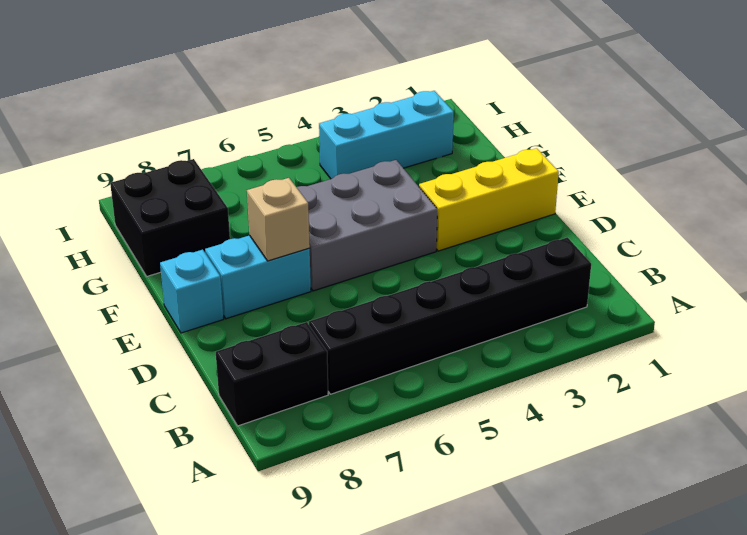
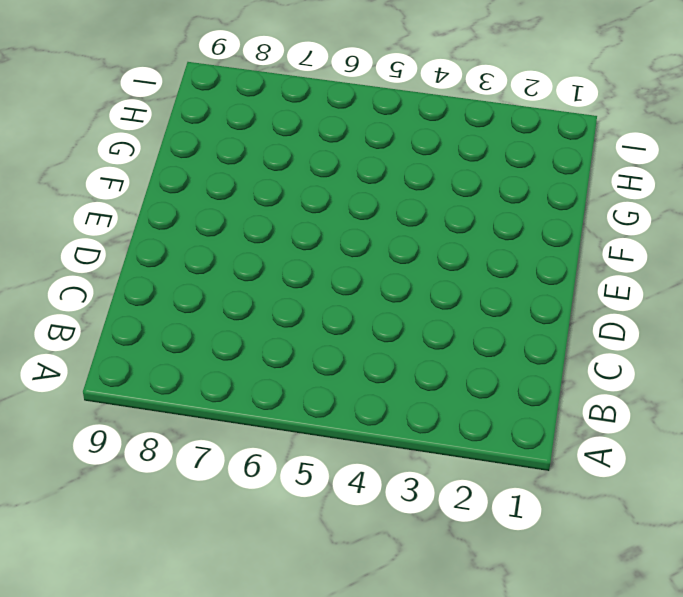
none -> black brick B2:B7 level 1
none -> black brick B8:B9 level 1

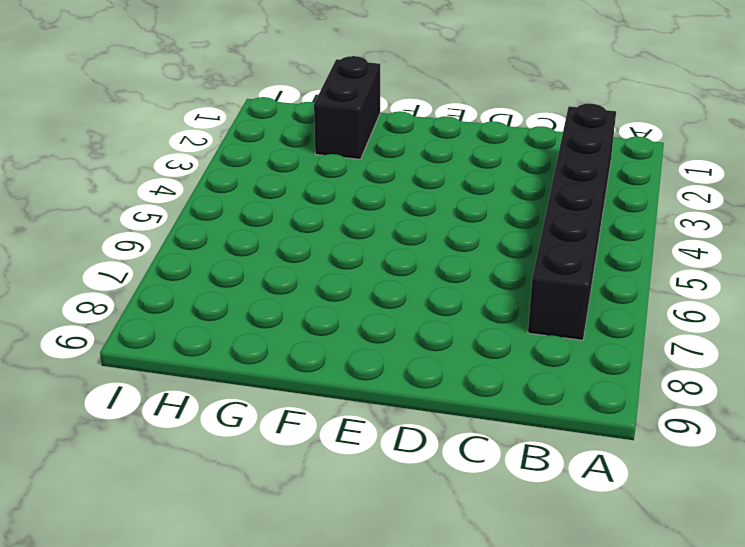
black brick G1:G2 level 1 -> black brick B8:B9 level 1
none -> yellow brick E1:E3 level 1
none -> grey brick E4:F6 level 1

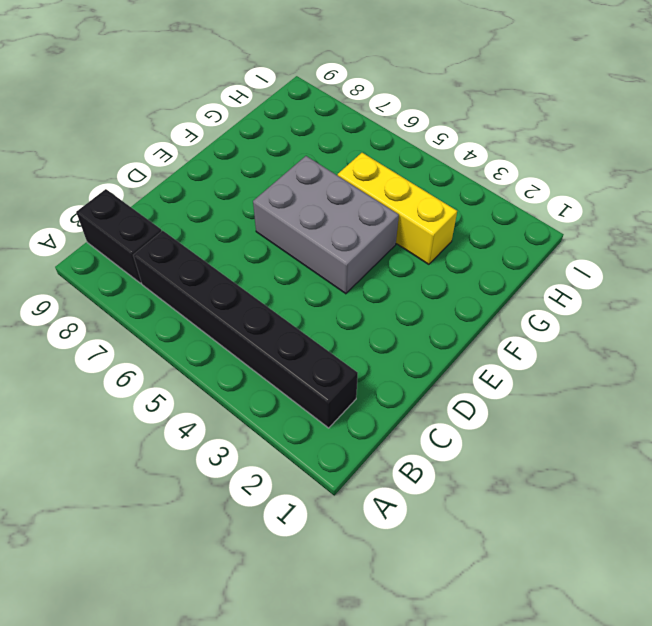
yellow brick G3:G5 level 1 -> yellow brick E1:E3 level 1
none -> cyan brick E7:E8 level 1
none -> cyan brick E9 level 1

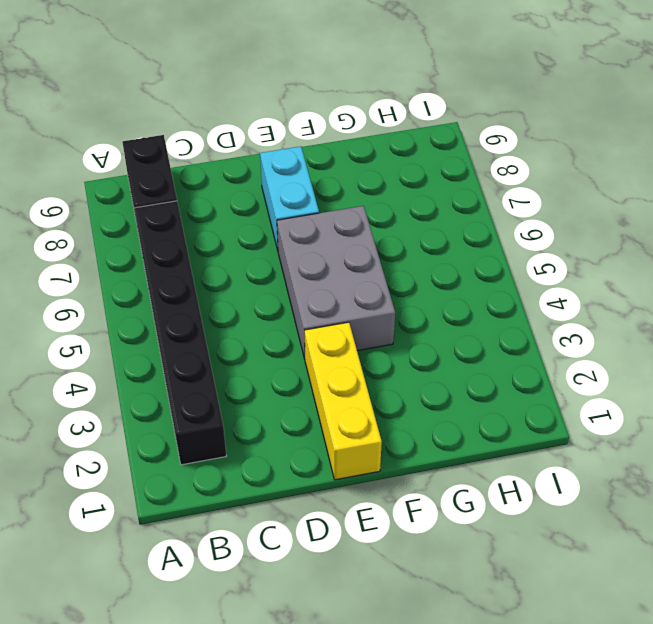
none -> cyan brick E9 level 1
none -> black brick G8:H9 level 1

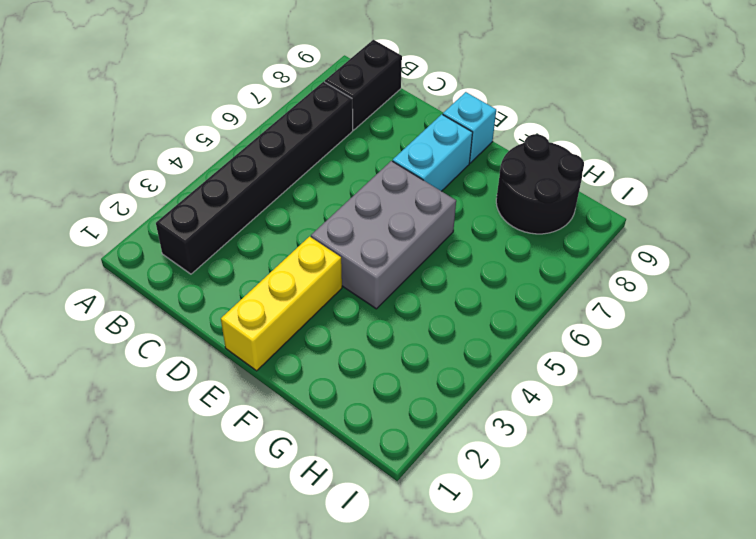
black round brick G8:H9 level 1 -> black brick G8:H9 level 1
none -> cyan brick H2:H4 level 1
none -> tan brick E7 level 2

